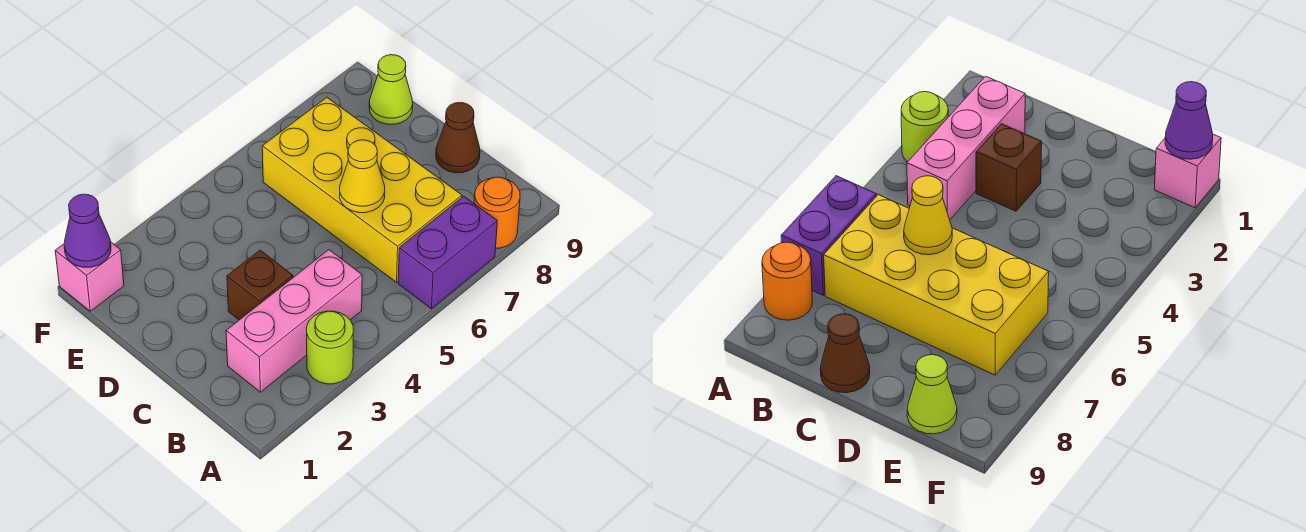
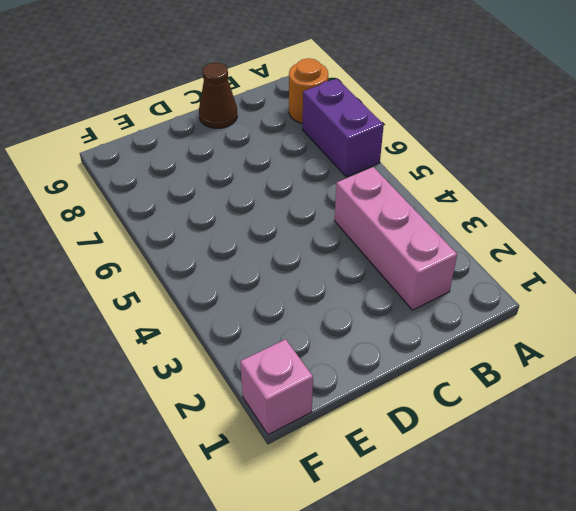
none -> lime round brick A3 level 1
none -> yellow brick B6:E7 level 1

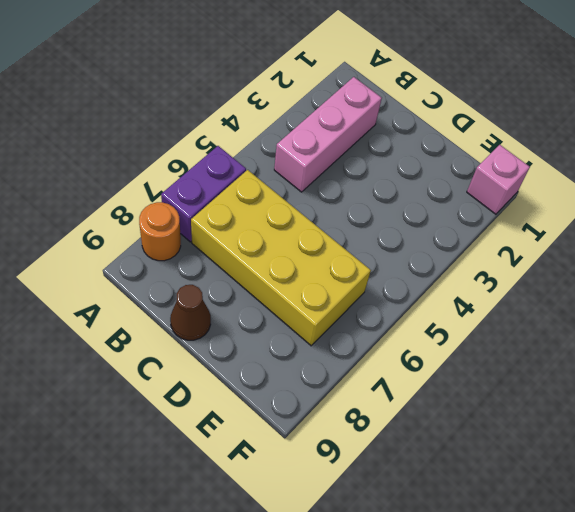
none -> lime round brick A3 level 1
none -> brown brick C3 level 1

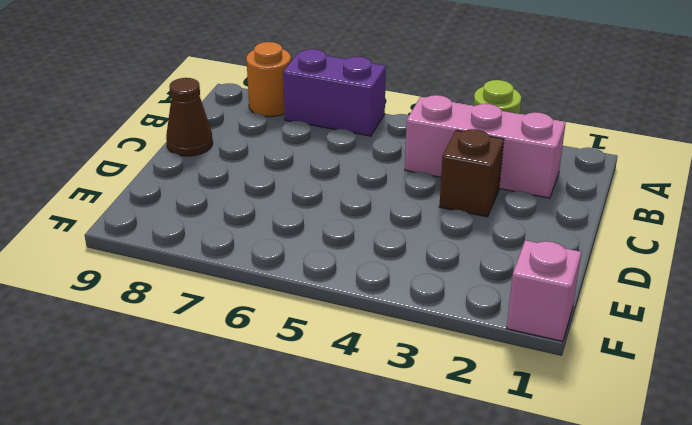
none -> yellow brick B6:E7 level 1
none -> lime cone E9 level 1

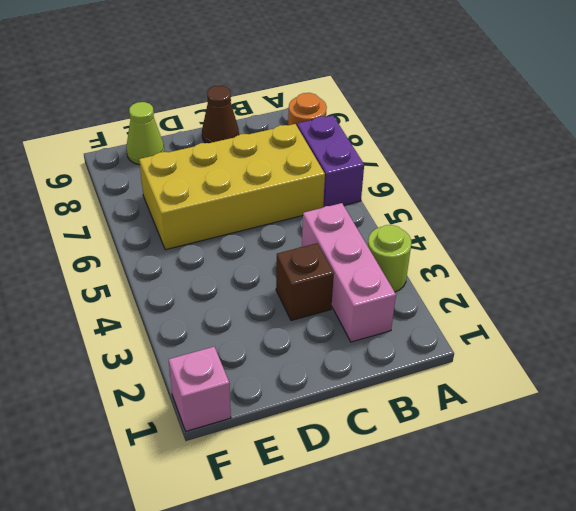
none -> yellow cone C6 level 2
none -> purple cone F1 level 2

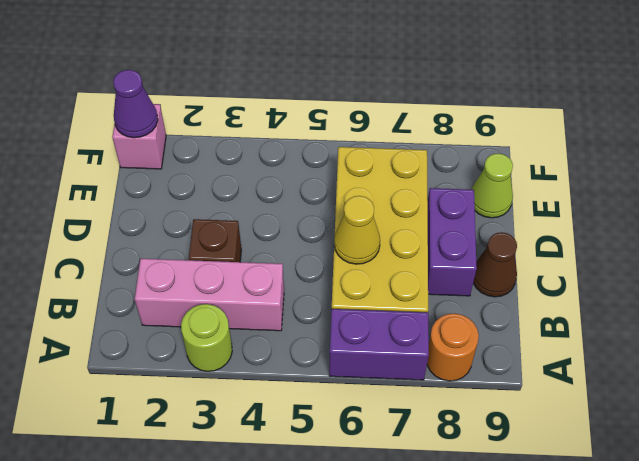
purple brick C8:D8 level 1 -> none

